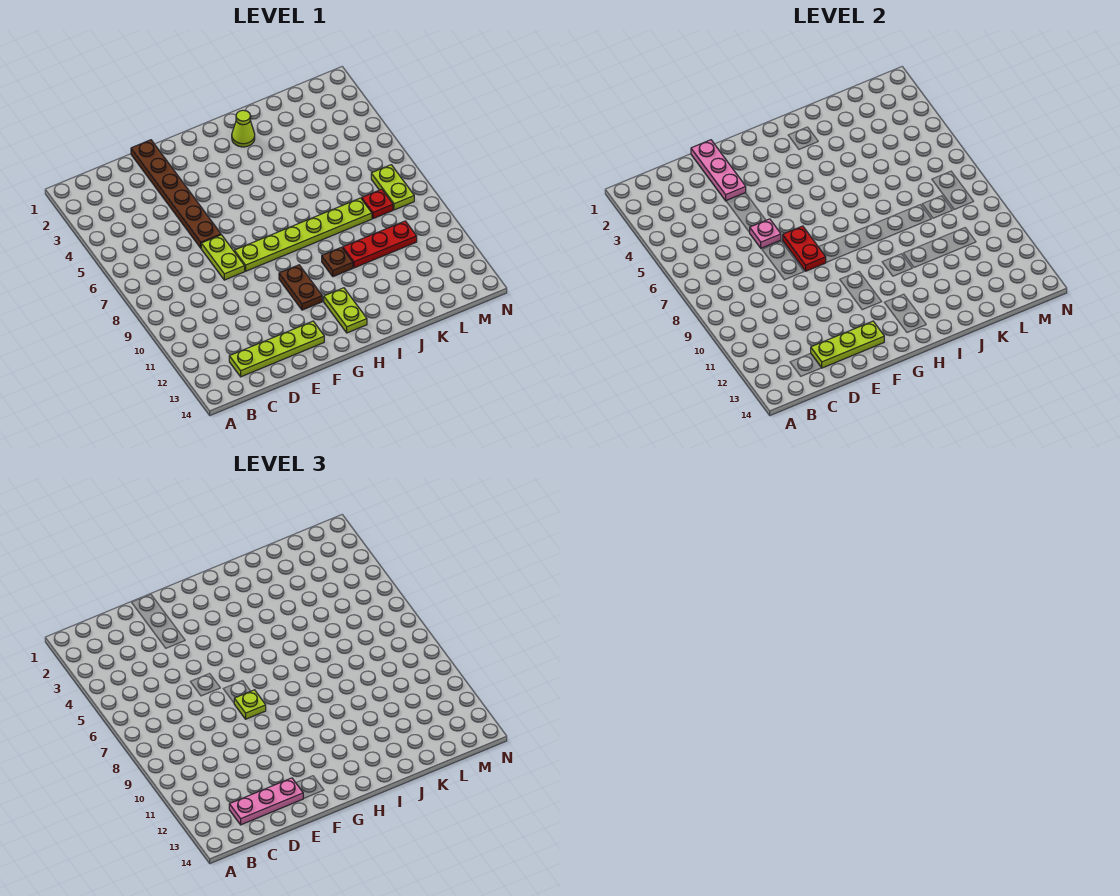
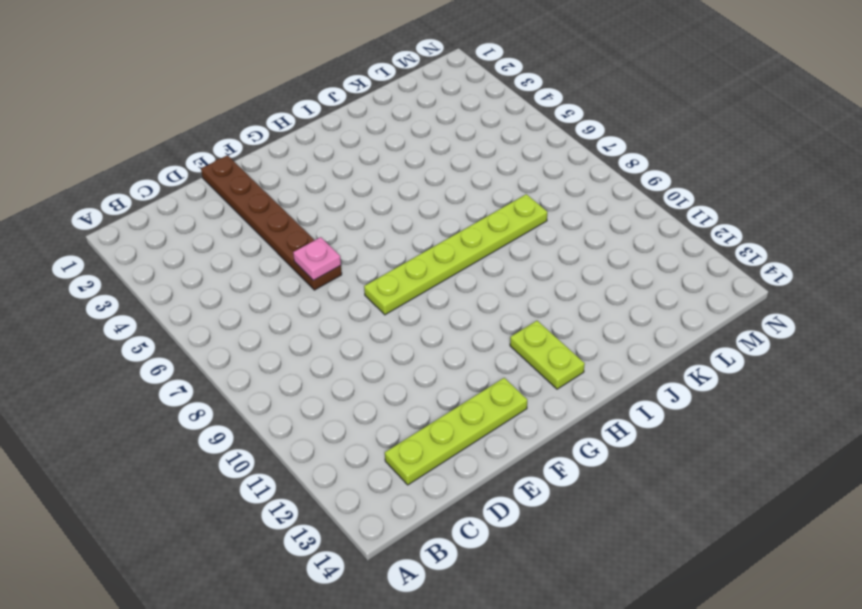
none -> lime plate E7:E8 level 1
none -> brown plate G10:G11 level 1
none -> lime cone I2 level 1

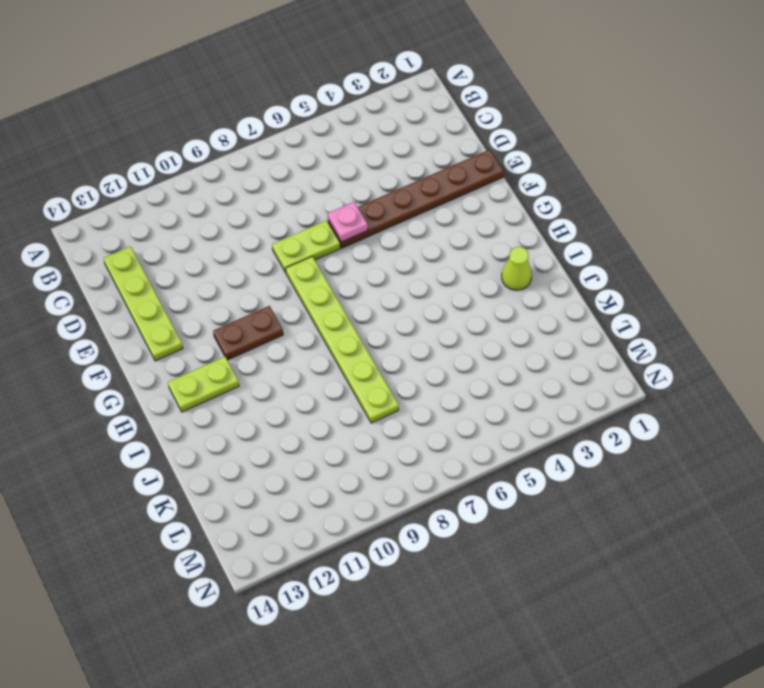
none -> brown plate I10 level 1
none -> red plate J10:L10 level 1
none -> red plate L8 level 1

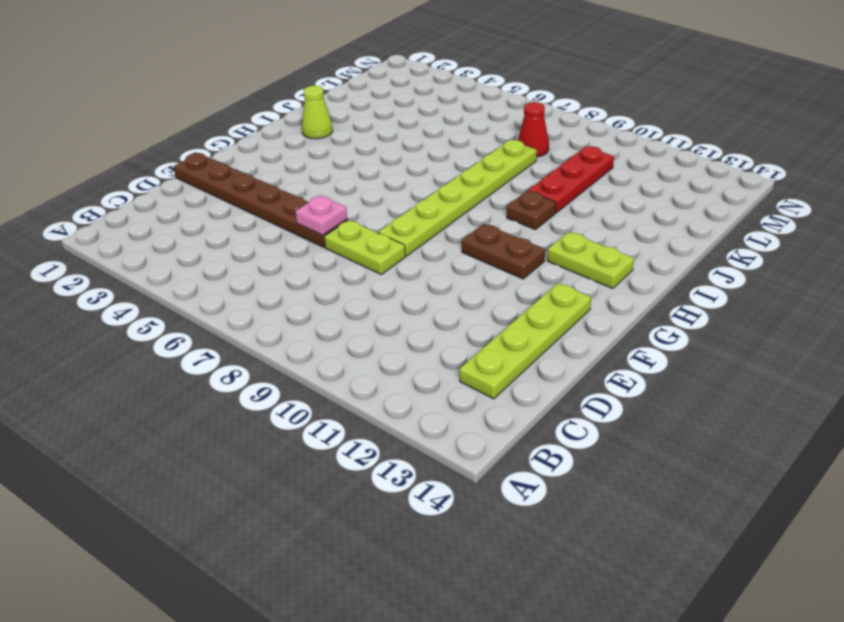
red cone L8 level 1 -> red plate L8 level 1
none -> lime plate M7:M8 level 1
none -> lime plate D13:F13 level 2
none -> pink plate E1:E3 level 2

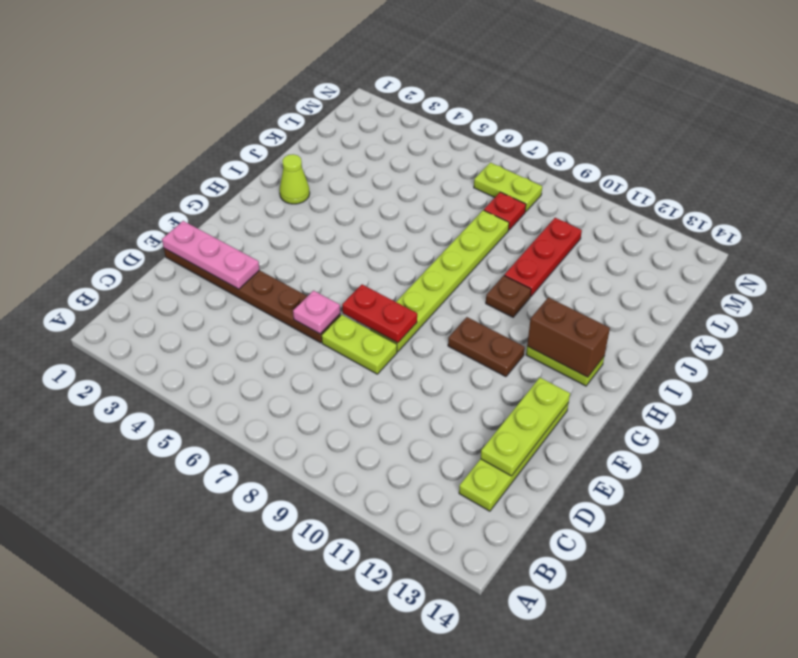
brown brick H12:H13 level 2 -> none
none -> pink plate C13:E13 level 3
none -> lime plate F8 level 3

